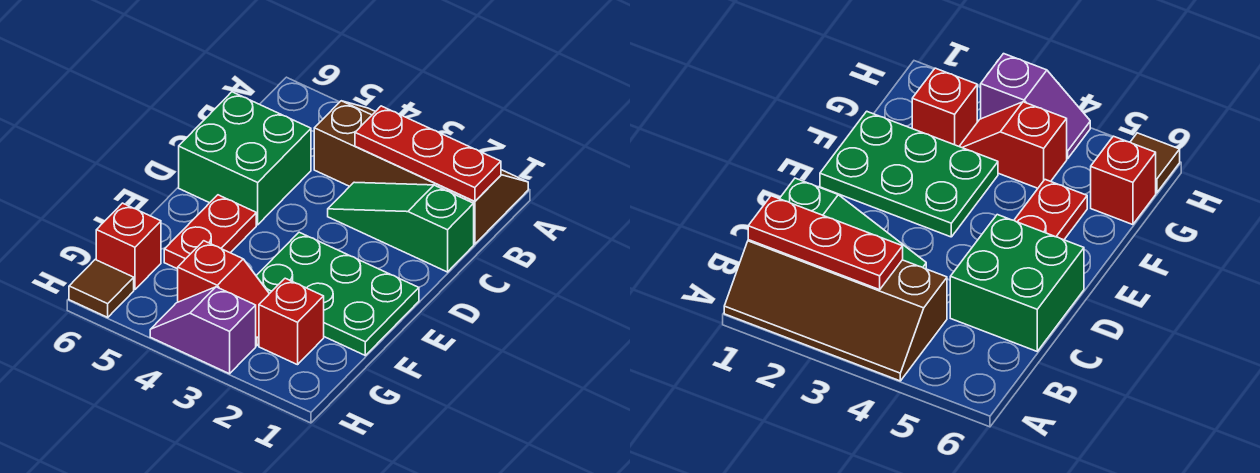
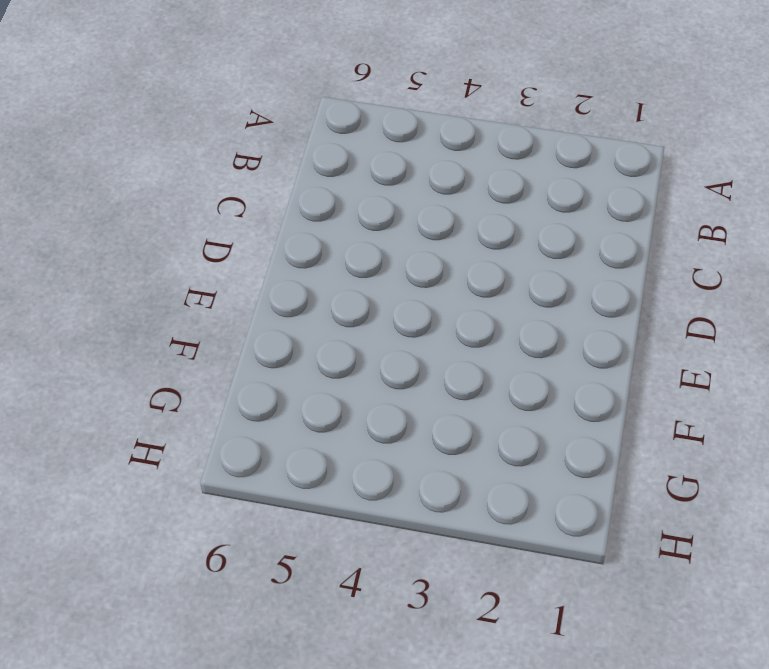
none -> brown slope A1:B4 level 1 top B
none -> green slope C1:C3 level 1 top 1

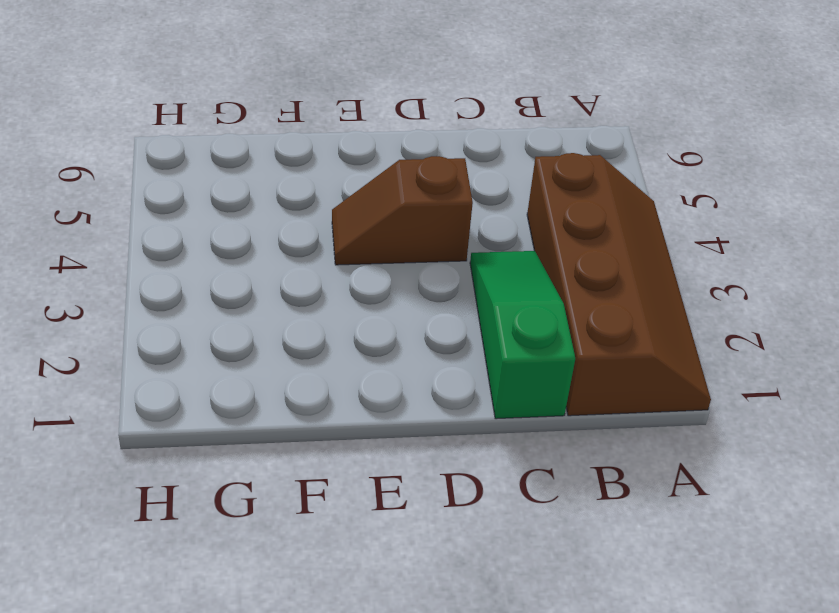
brown slope D4:E4 level 1 top D -> none
none -> green brick C5:D6 level 1
none -> green plate E1:F3 level 1

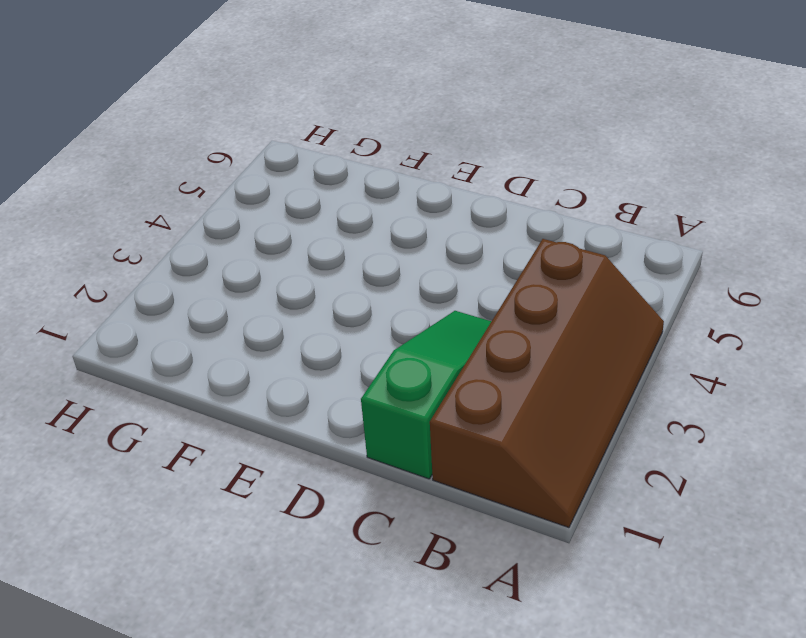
none -> green brick C5:D6 level 1
none -> green plate E1:F3 level 1

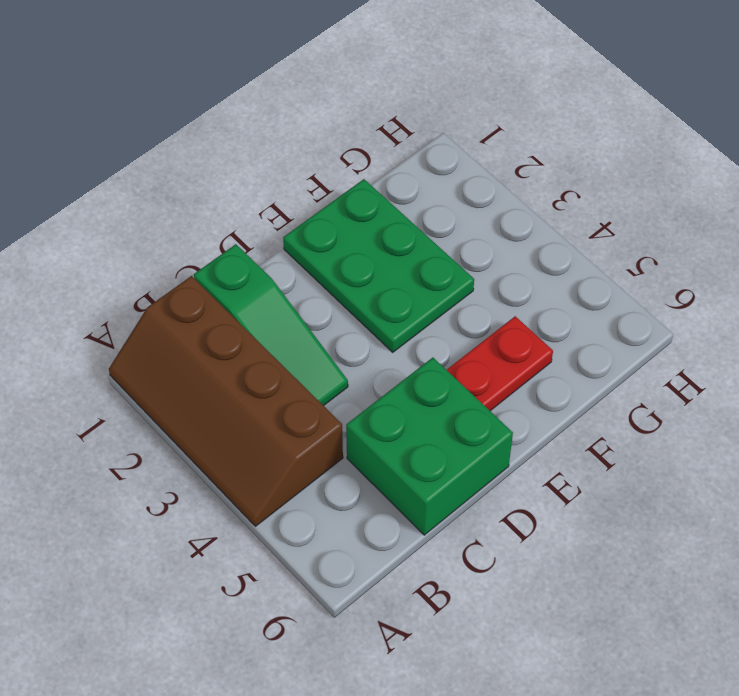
none -> red brick G2 level 1
none -> red slope G3:G4 level 1 top 4

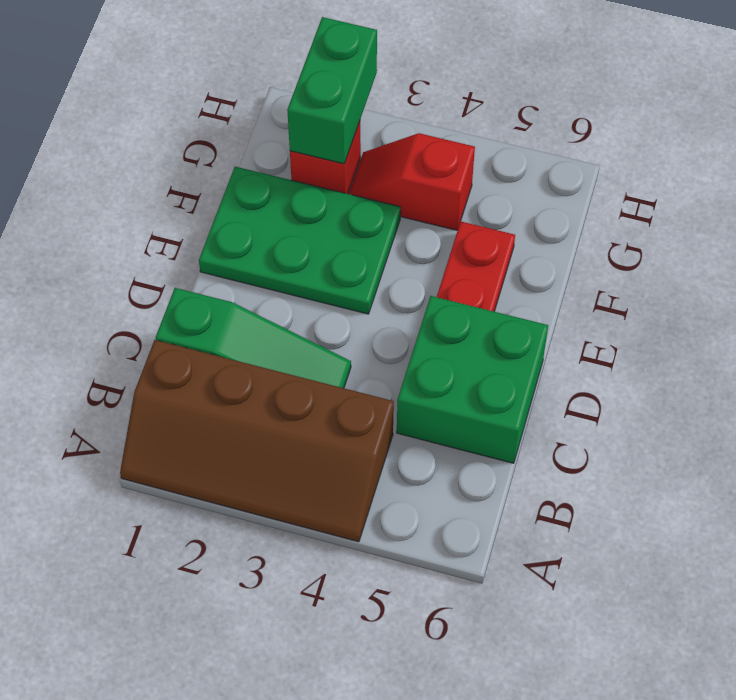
green brick G2:H2 level 2 -> none
none -> red brick G6 level 1
none -> purple slope H3:H4 level 1 top 3

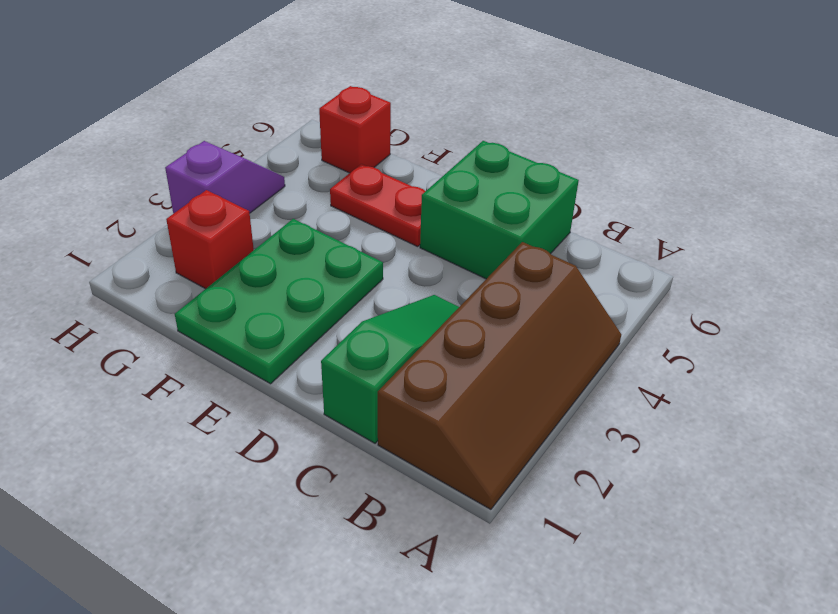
none -> red slope G3:G4 level 1 top 4
none -> brown tile H6 level 1

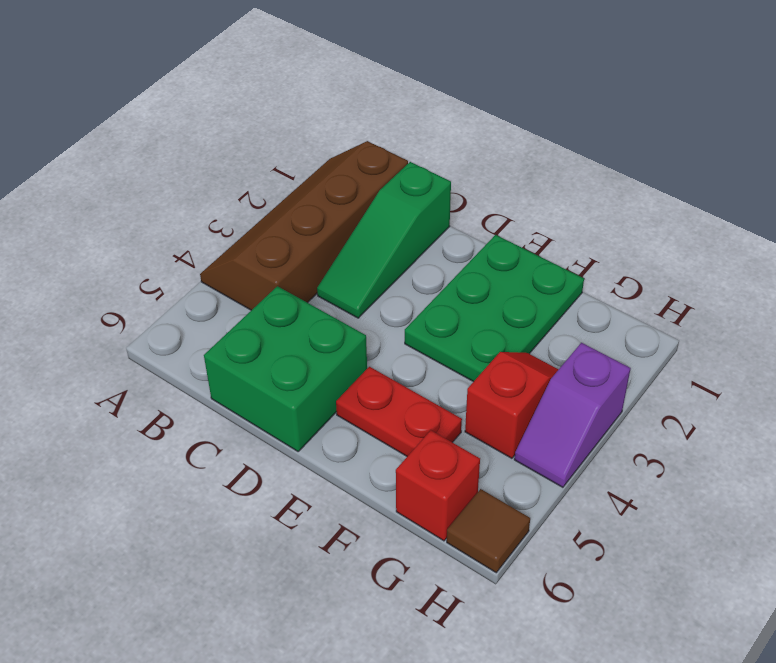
none -> red brick G2 level 1
none -> red plate B1:B3 level 2

